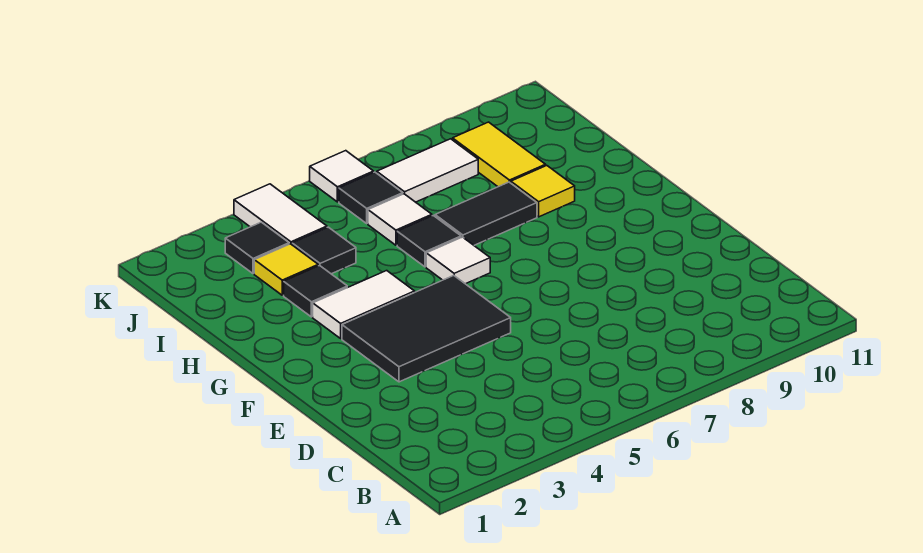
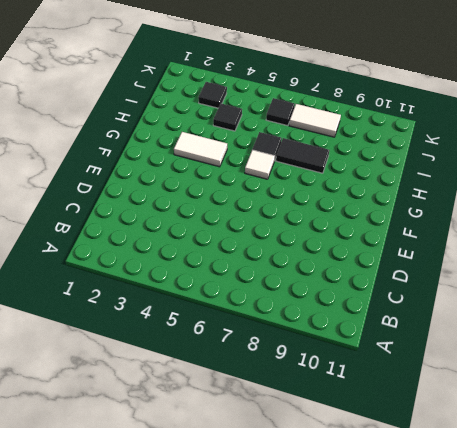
none -> black tile E3:F5 level 1
none -> black tile H3 level 1
none -> yellow tile H9 level 1

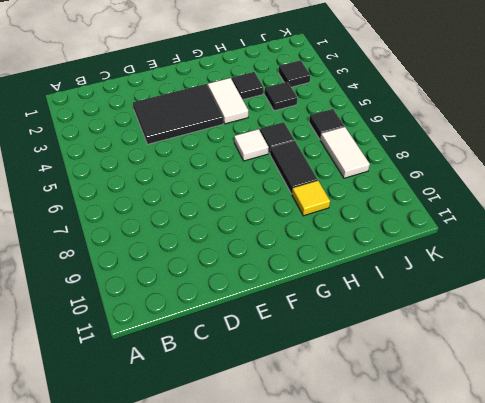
black tile D3:F4 level 1 -> black tile E3:F5 level 1
none -> yellow tile I3 level 1
none -> white tile I6 level 1
none -> yellow tile I9:J9 level 1

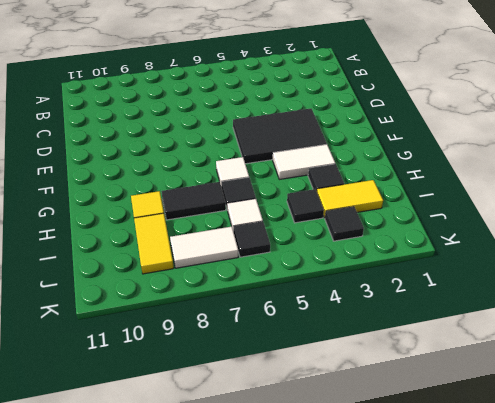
yellow tile I2:I3 level 1 -> yellow tile I3 level 1
none -> white tile J4:K4 level 1
none -> white tile K6 level 1

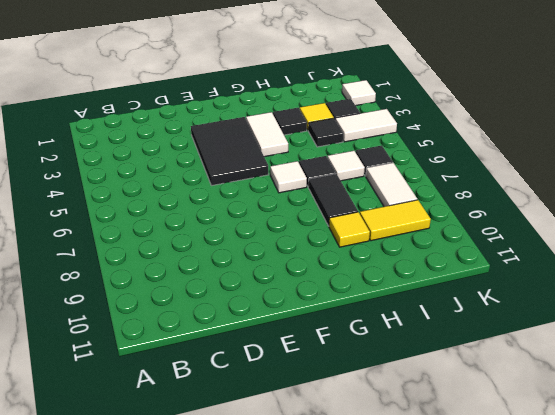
white tile K2 level 1 -> white tile K6 level 1

